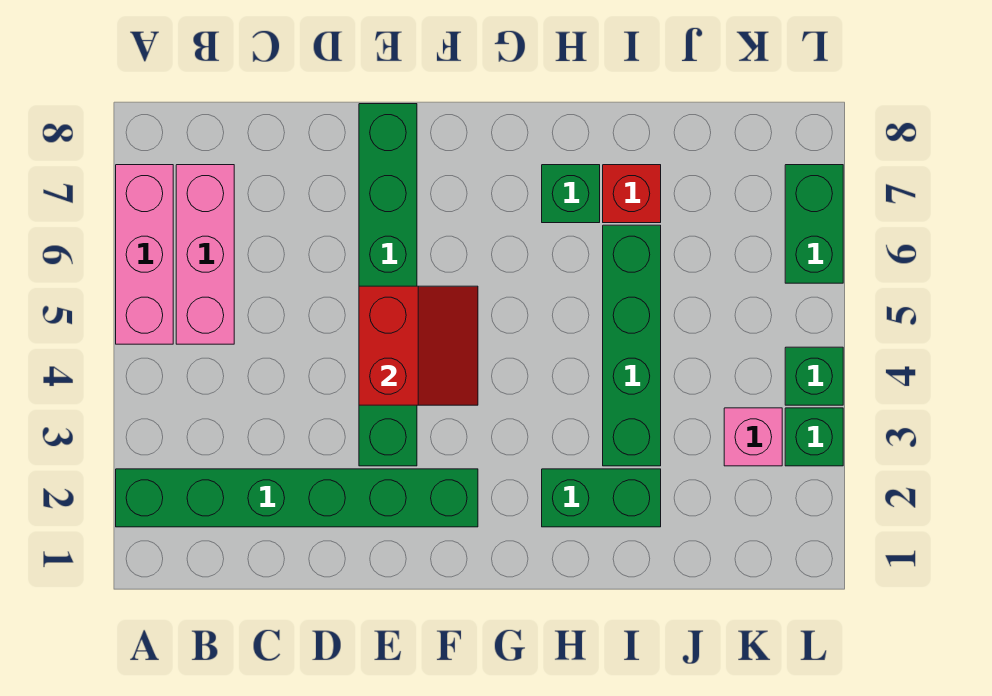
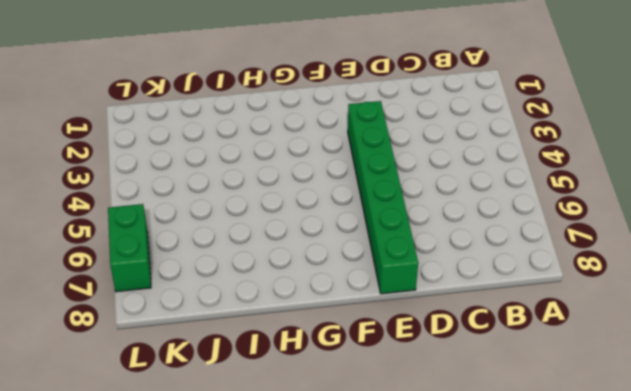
none -> green brick A2:F2 level 1
none -> pink brick A5:A7 level 1
none -> pink brick B5:B7 level 1

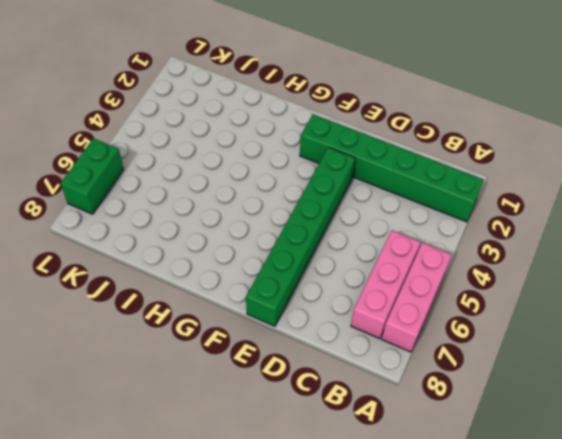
none -> green brick H2:I2 level 1
none -> green brick H7 level 1
none -> green brick I3:I6 level 1

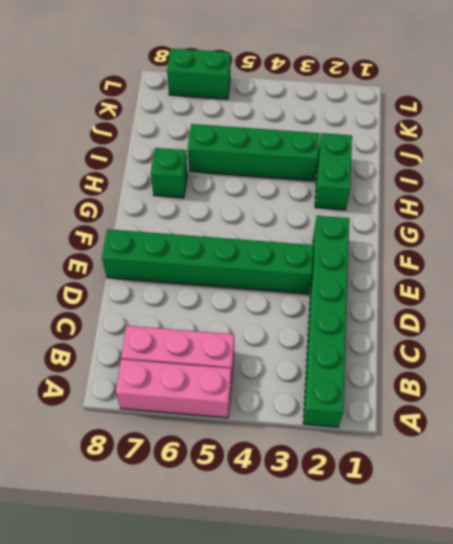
none -> red brick I7 level 1
none -> pink brick K3 level 1
none -> green brick L3 level 1

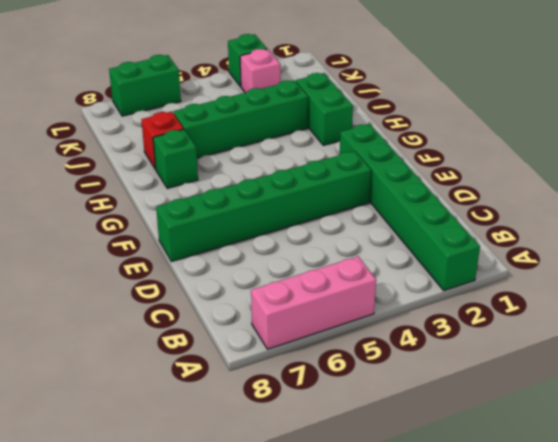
none -> pink brick B5:B7 level 1
none -> green brick L4 level 1
none -> red slope E4:F5 level 2 top E

